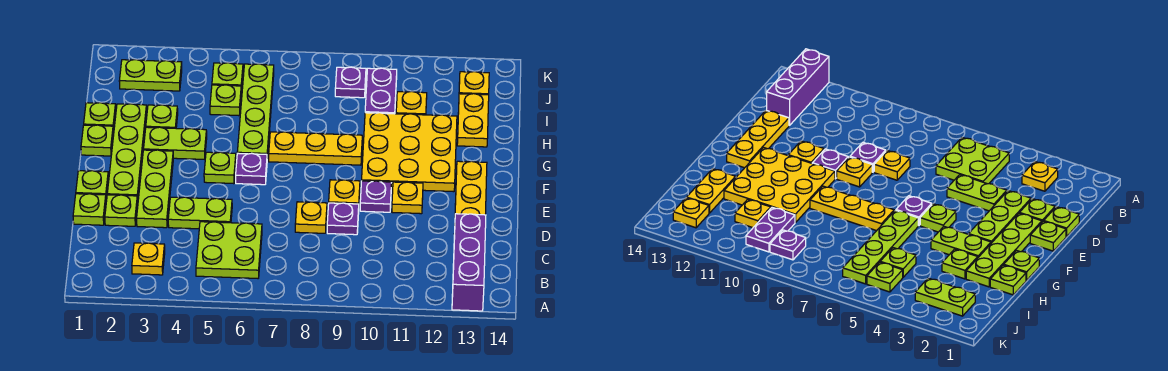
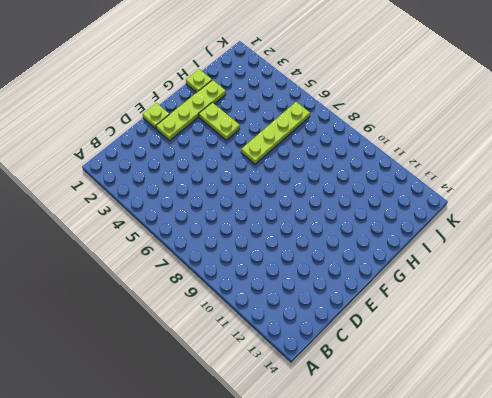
none -> purple brick A13:C13 level 1
none -> yellow plate B3 level 1
none -> lime plate B5:C6 level 1
none -> lime plate D1 level 1

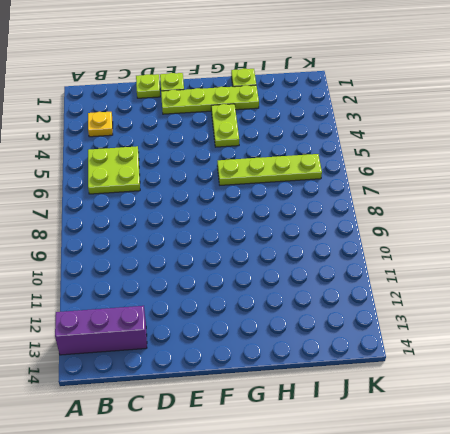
none -> lime plate D2 level 1
none -> lime plate D3:F3 level 1
none -> lime plate D4:D5 level 1
none -> yellow plate D8 level 1

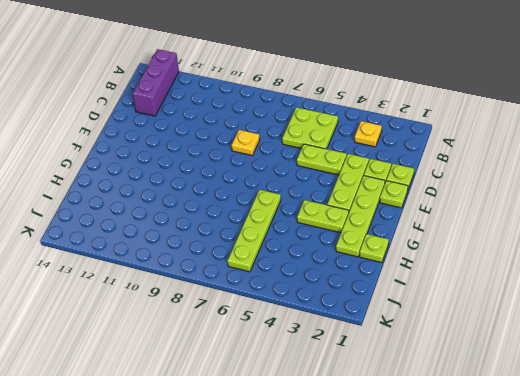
none -> purple plate D9 level 1
none -> yellow plate D13:F13 level 1
none -> yellow plate E9 level 1
none -> purple plate E10 level 1

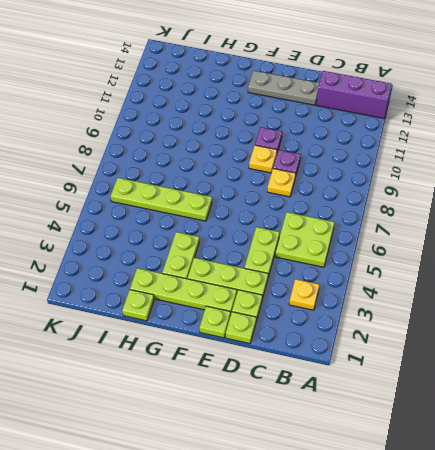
grey plate D13:F13 level 1 -> yellow plate D13:F13 level 1
none -> yellow plate E11 level 1
none -> lime plate F5 level 1
none -> purple plate F6 level 1
none -> yellow plate F10:H12 level 1

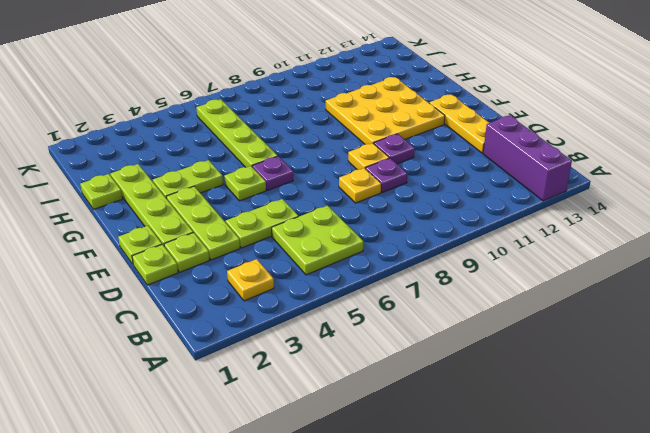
none -> yellow plate E11 level 1
none -> lime plate G1 level 1
none -> yellow plate G7:G9 level 1
none -> lime plate H3 level 1

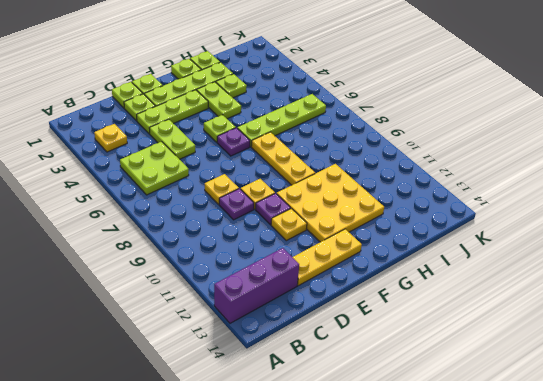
none -> yellow plate H13:I13 level 1
none -> lime plate I5 level 1
none -> purple plate I10:J10 level 1
none -> yellow plate I11 level 1

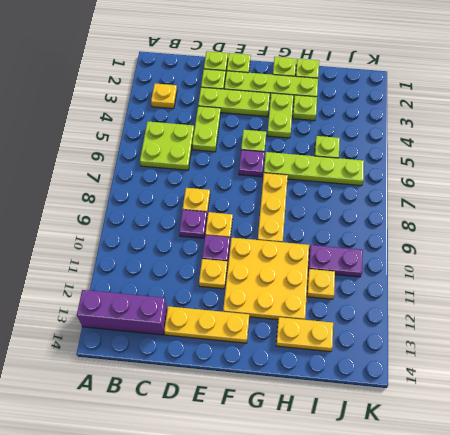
none -> lime plate J2:J3 level 1
none -> lime plate J5 level 1
none -> purple plate J9 level 1
none -> yellow plate J13 level 1

